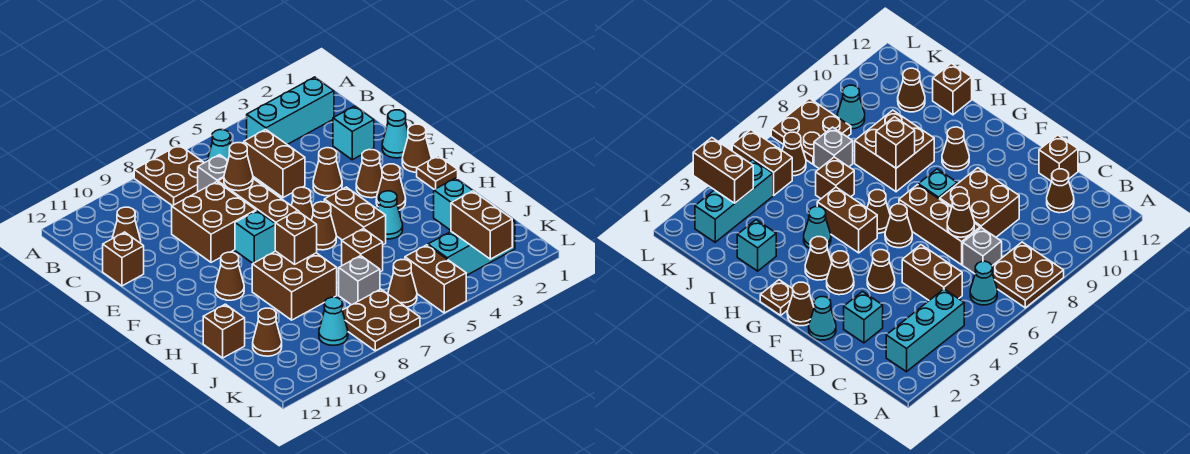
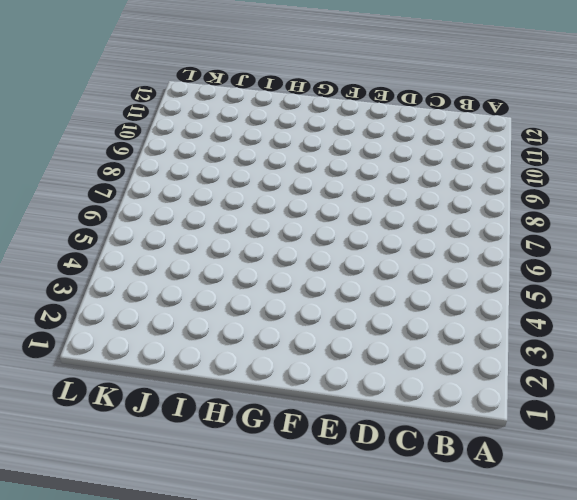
none -> brown plate A7:B8 level 1
none -> cyan brick B2:B4 level 1
none -> cyan cone B6 level 1
none -> brown brick C5:D5 level 1

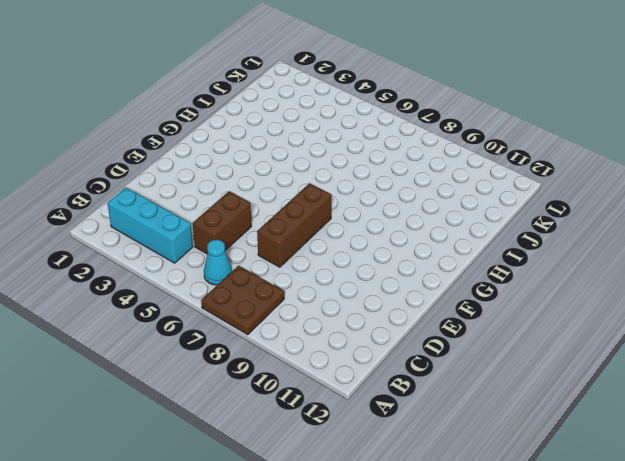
none -> grey brick C7 level 1
none -> brown cone C11 level 1
none -> cyan brick D2 level 1
none -> brown brick D8:E9 level 1

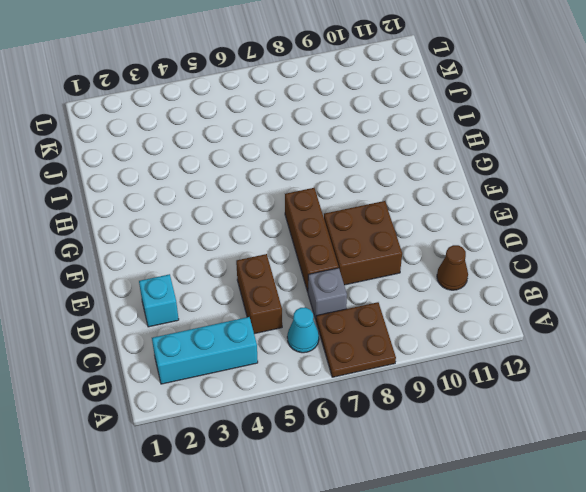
none -> brown brick D12 level 1
none -> cyan cone E1 level 1
none -> brown cone E4 level 1
none -> brown cone F1 level 1

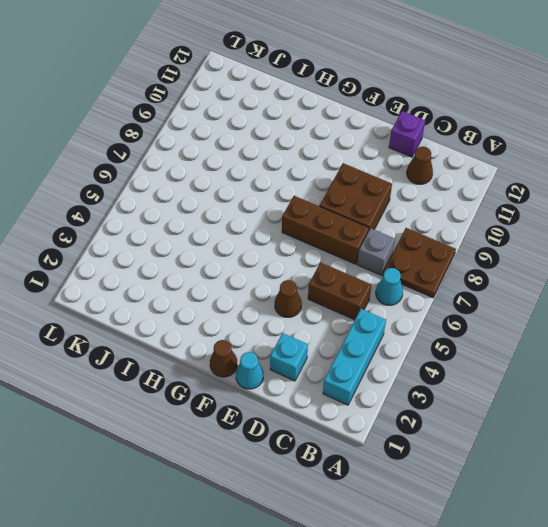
purple brick D12 level 1 -> brown brick D12 level 1
none -> brown cone F3 level 1
none -> brown cone F6 level 1
none -> cyan brick F8 level 1
none -> brown plate G1 level 1

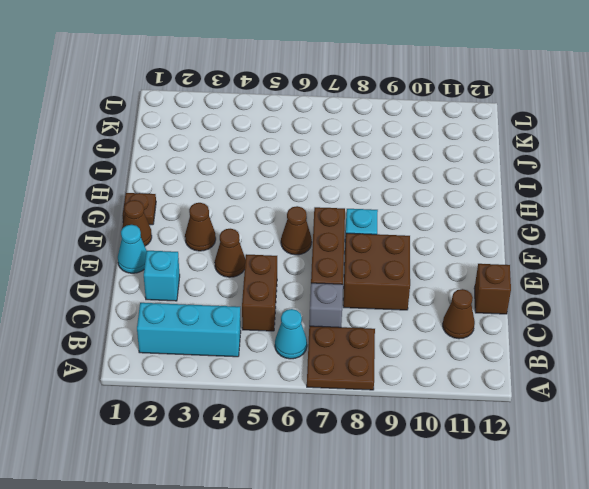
none -> brown cone G3 level 1
none -> brown brick G5:H5 level 1
none -> brown cone G6 level 1
none -> brown cone G10 level 1

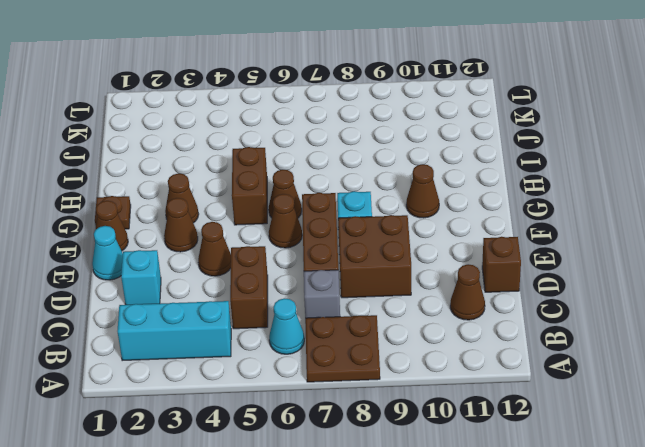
none -> cyan cone H4 level 1
none -> brown brick H8:I9 level 1
none -> cyan brick I2 level 1
none -> brown brick I6 level 1

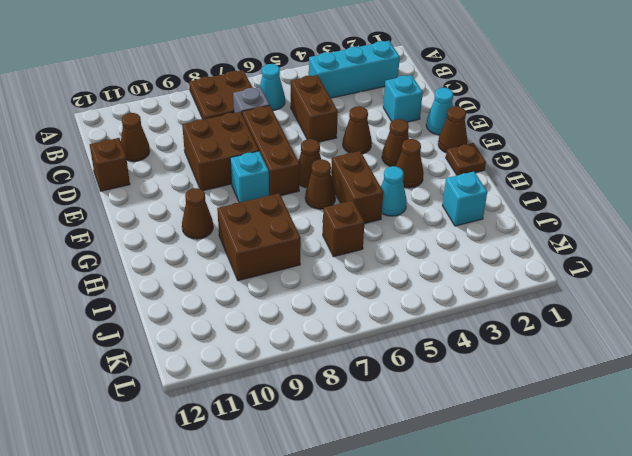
none -> brown brick I12 level 1
none -> grey brick J7 level 1
none -> brown cone J11 level 1
none -> cyan brick K2:K4 level 1

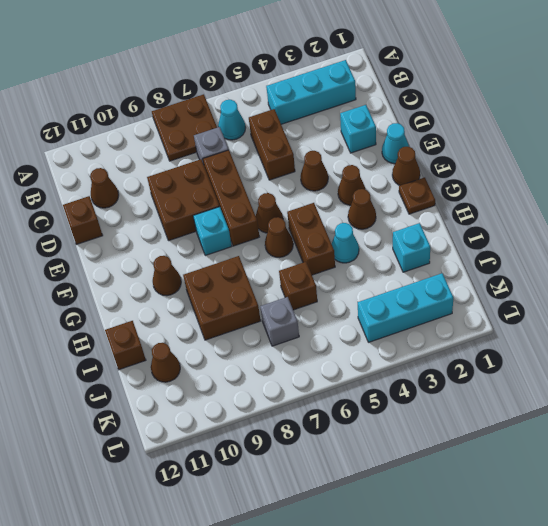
none -> brown brick K5:L5 level 1
none -> brown cone K6 level 1
none -> brown plate K7:L8 level 1
none -> cyan cone K9 level 1

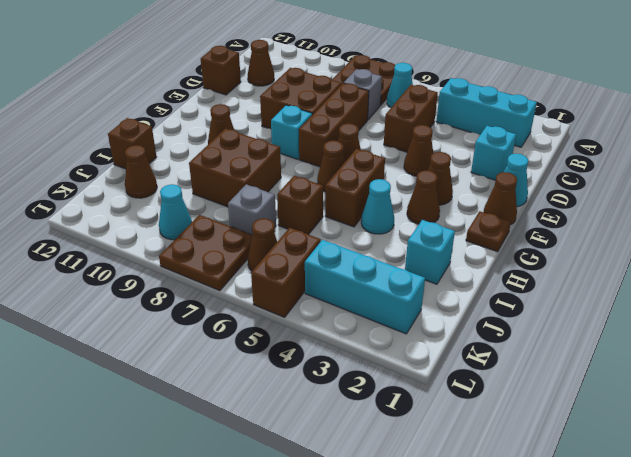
none -> brown cone D7 level 2
none -> brown brick H8 level 2
none -> brown brick K3:L3 level 2

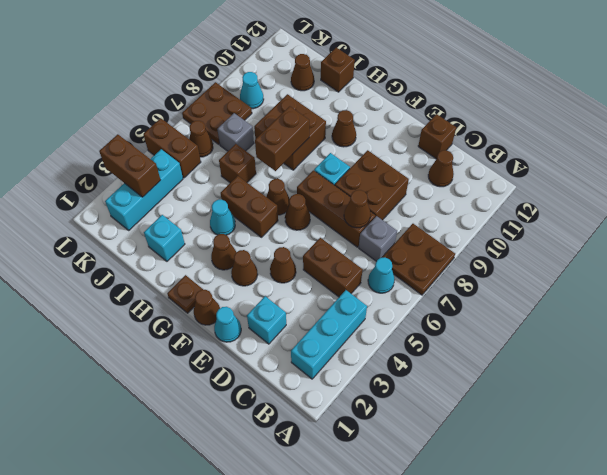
brown brick H7:H8 level 2 -> brown brick H8 level 2

